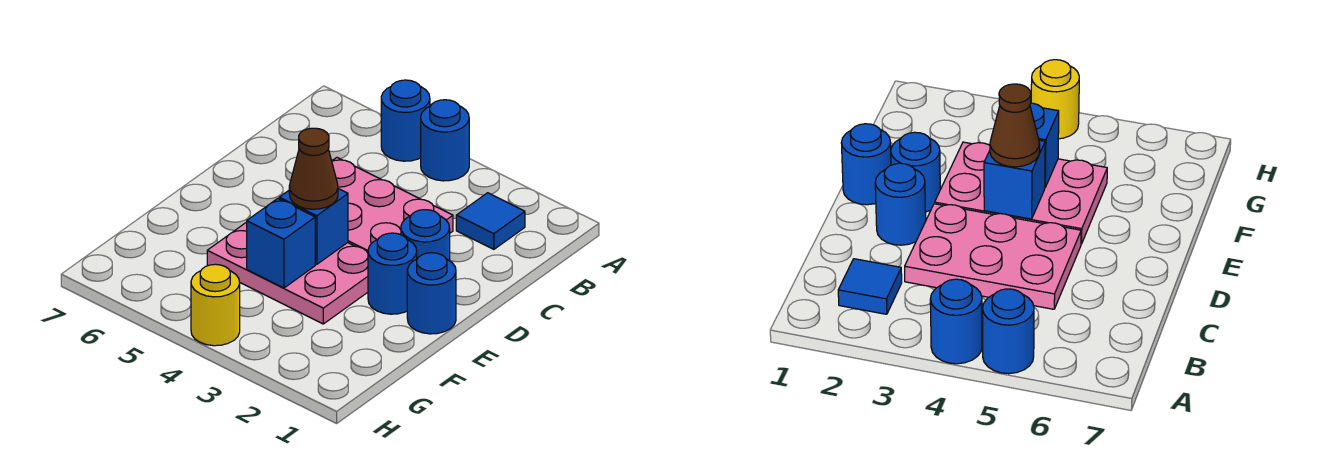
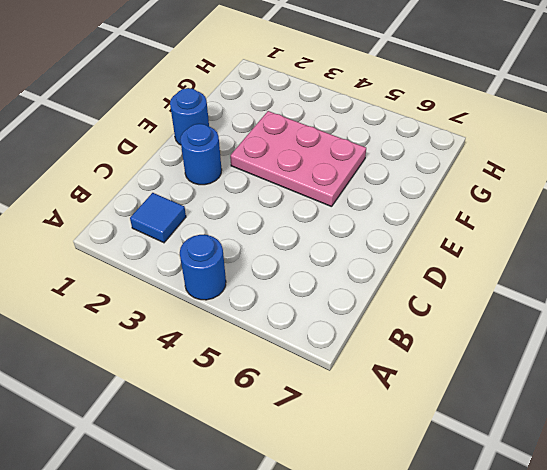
none -> blue round brick A5 level 1
none -> pink plate C3:D5 level 1
none -> blue round brick E2 level 1

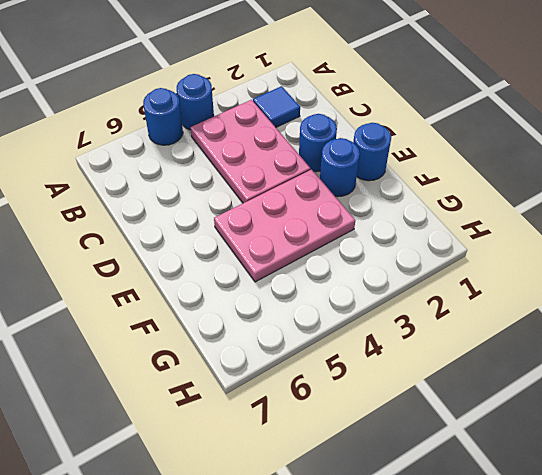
pink plate B3:D4 level 1 -> pink plate C3:D5 level 1
none -> yellow round brick H4 level 1
none -> blue brick E4 level 2
none -> blue brick F4 level 2

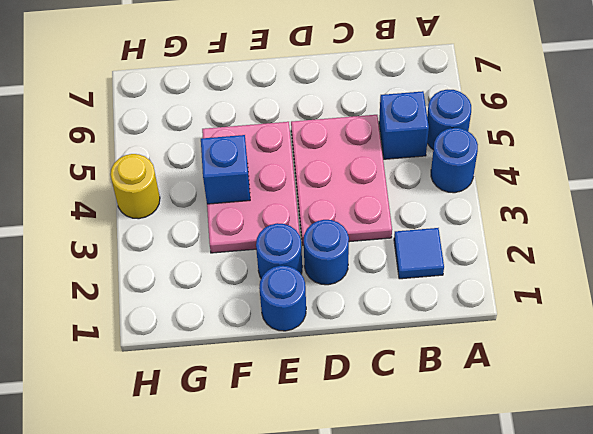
blue brick B5 level 1 -> blue brick E4 level 2
none -> brown cone E4 level 3

